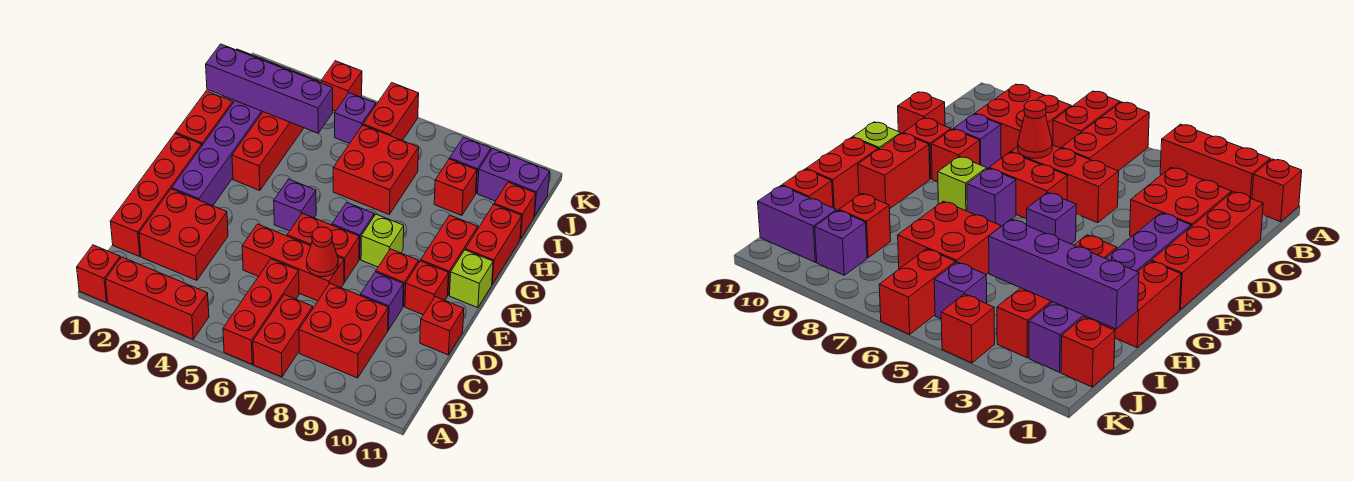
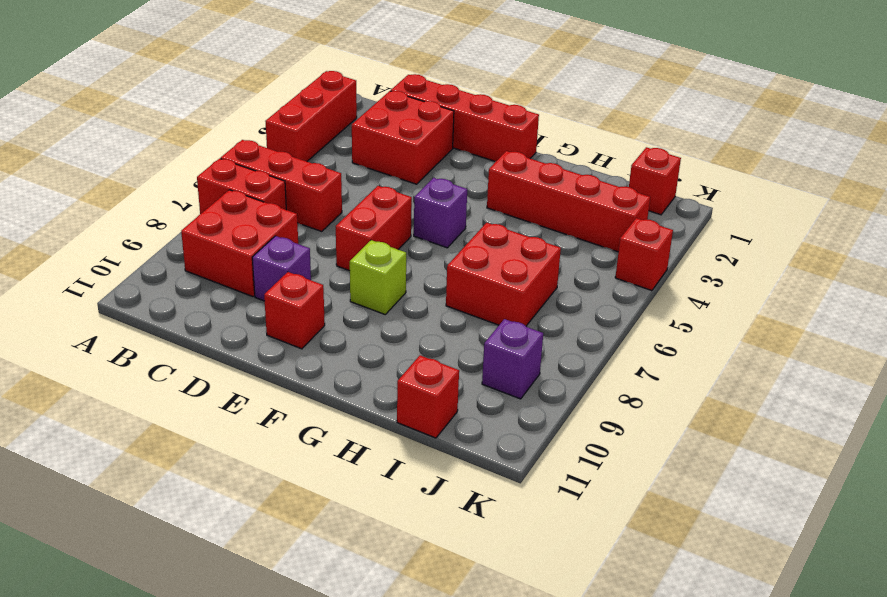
none -> red brick A1 level 1
none -> red brick D5:D7 level 1
none -> red brick D11 level 1
none -> purple brick E2:J2 level 1

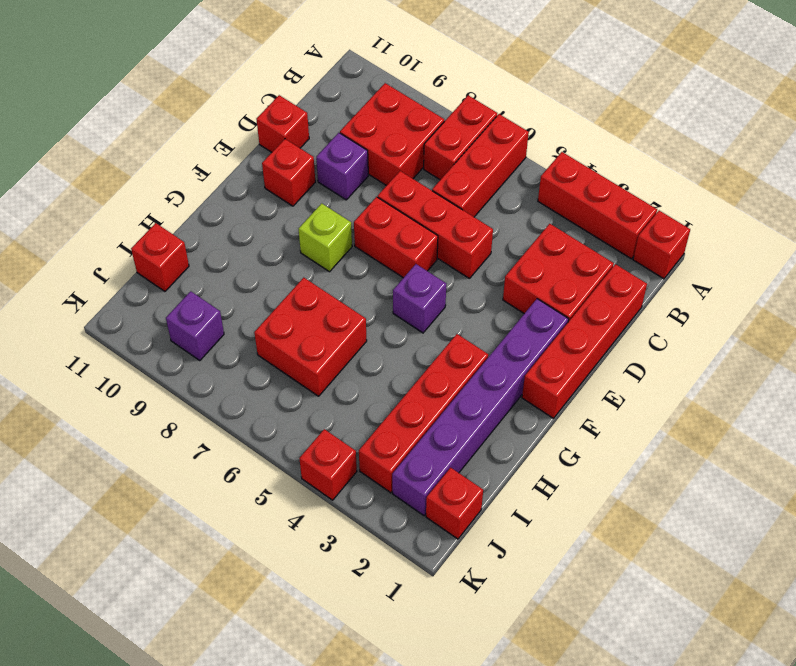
none -> red brick E9 level 1
none -> purple brick F7 level 1
none -> red brick F10:G10 level 1
none -> lime brick F11 level 1

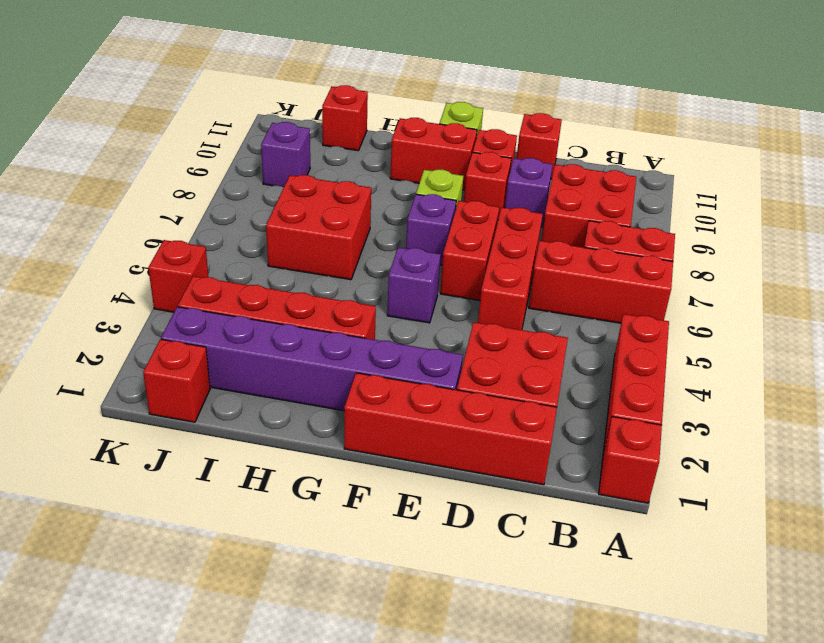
none -> red brick G1:H1 level 1
none -> red brick G11:H11 level 1
none -> red brick I9 level 1
none -> purple brick J5 level 1

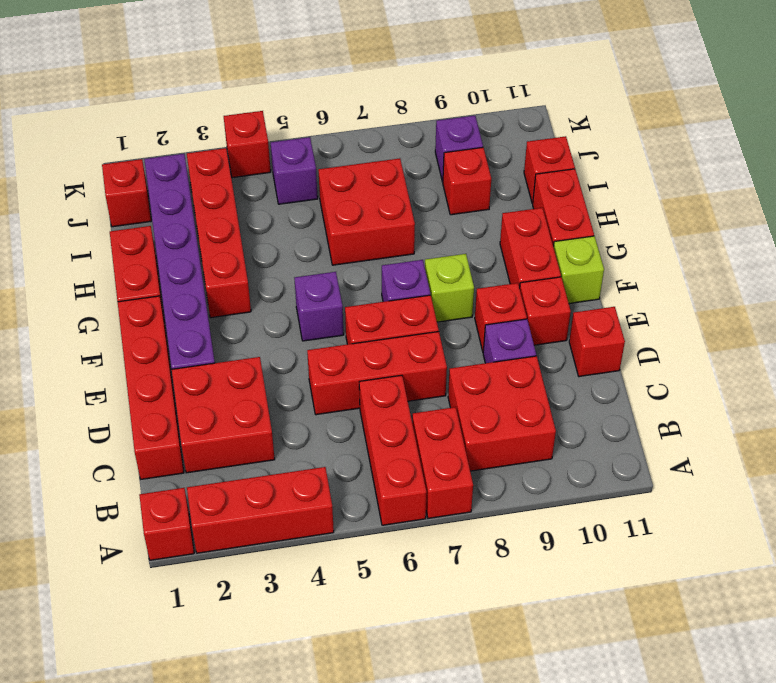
none -> red brick J6:K6 level 1
none -> purple brick J10:J11 level 1
none -> red cone D7 level 2
none -> purple brick I1:I4 level 2

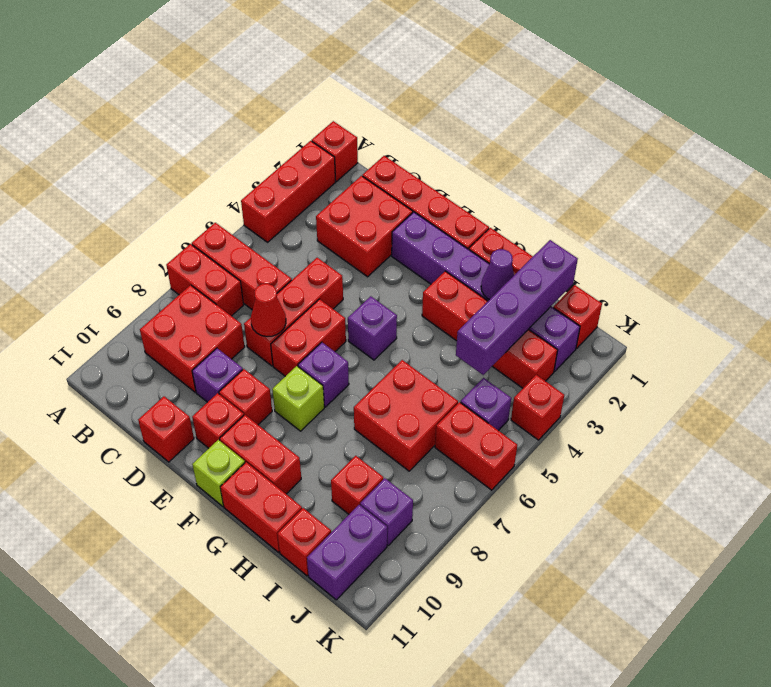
purple cone H2 level 2 -> none

